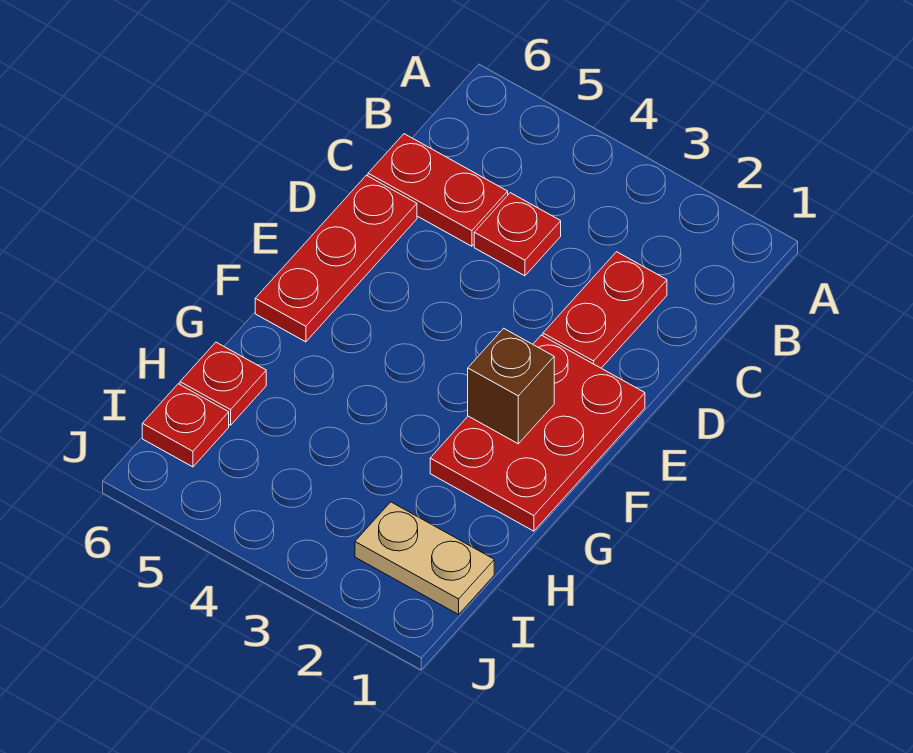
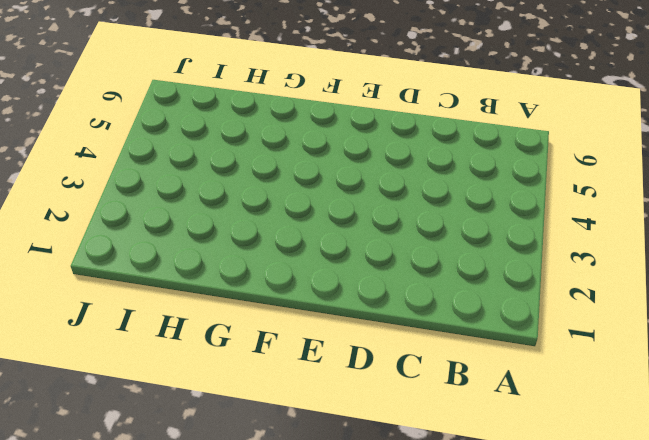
none -> red plate C2:D2 level 1
none -> red plate C4 level 1

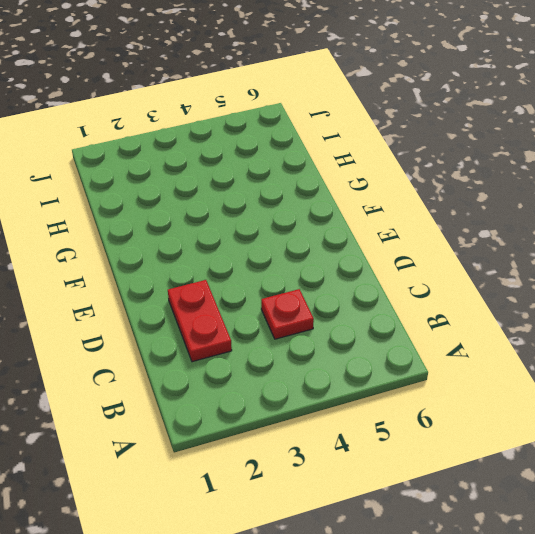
none -> red plate C5:C6 level 1
none -> red plate D6:F6 level 1

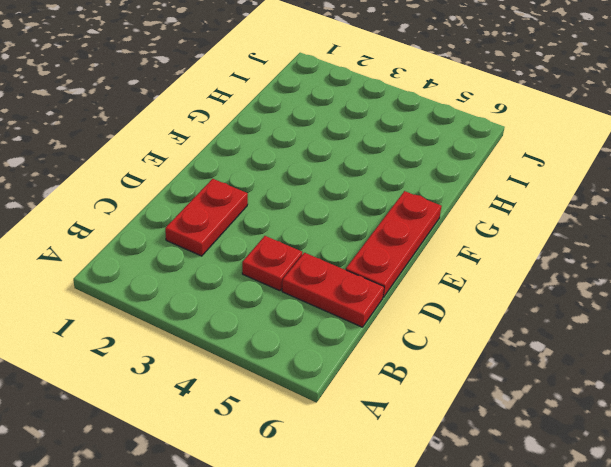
none -> red plate E1:G2 level 1
none -> red plate H6 level 1

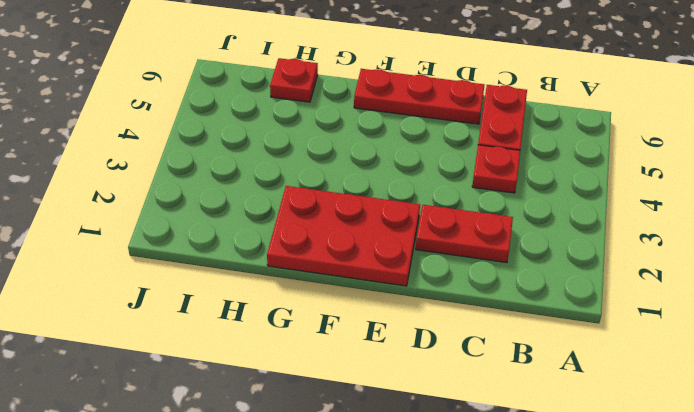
none -> tan plate I1:I2 level 1
none -> red plate I6 level 1

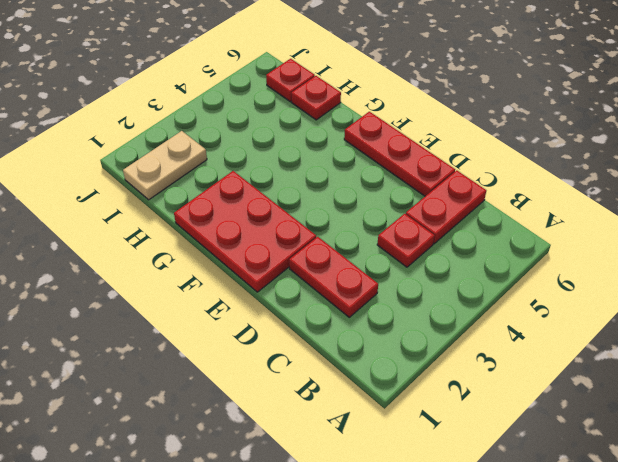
none -> brown brick F2 level 2

